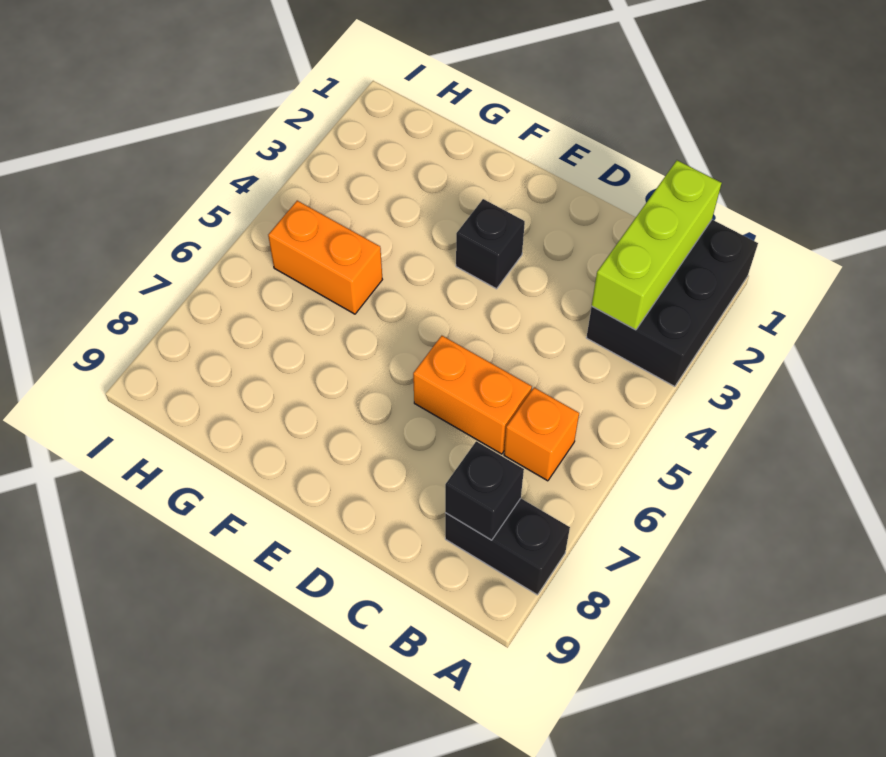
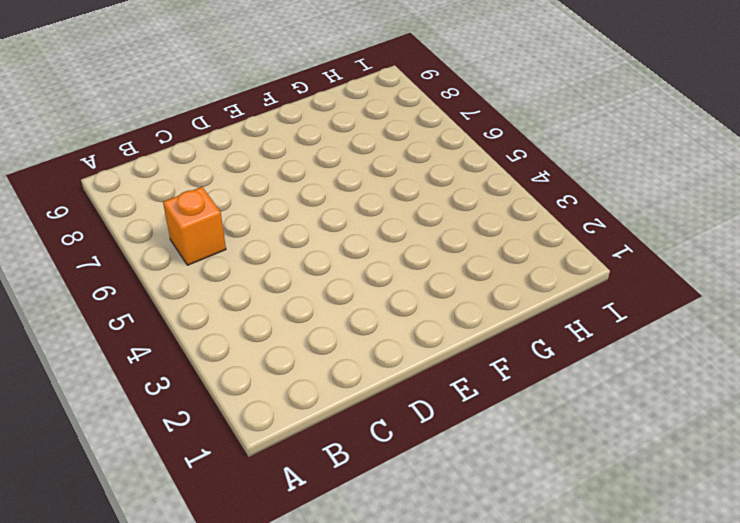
none -> black brick A1:B3 level 1
none -> black brick A8:B8 level 1

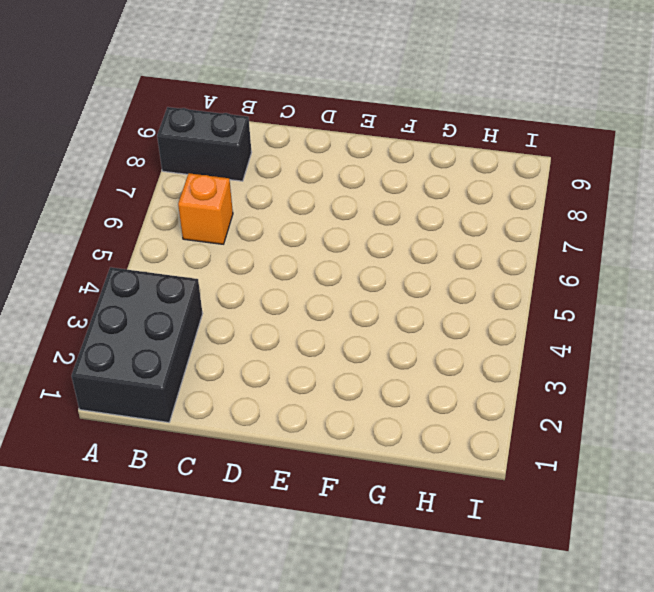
none -> orange brick C6:D6 level 1
none -> black brick E3 level 1

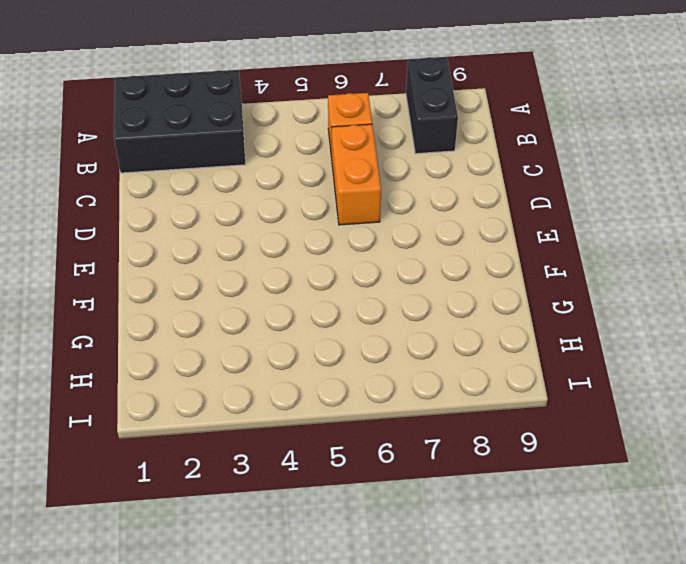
none -> black brick E3 level 1
none -> orange brick G5:H5 level 1

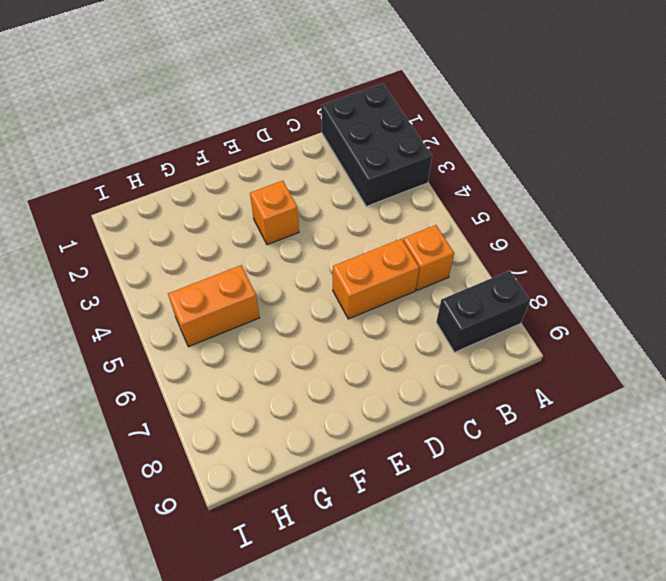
orange brick E3 level 1 -> black brick E3 level 1
none -> lime brick B1:B3 level 2
none -> black brick B8 level 2

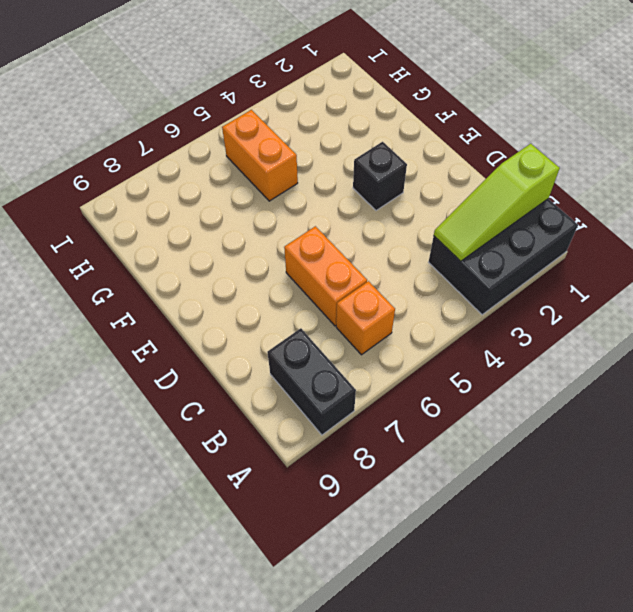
lime slope B1:B3 level 2 top 1 -> lime brick B1:B3 level 2
none -> black brick B8 level 2

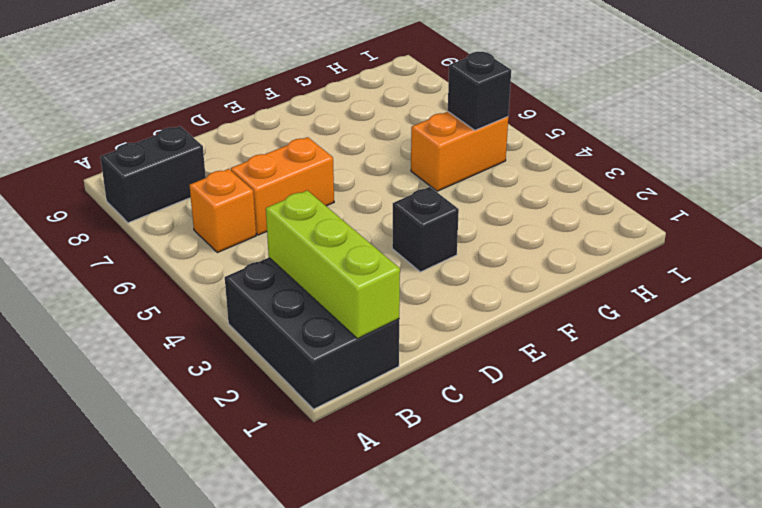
black brick H5 level 2 -> black brick B8 level 2

